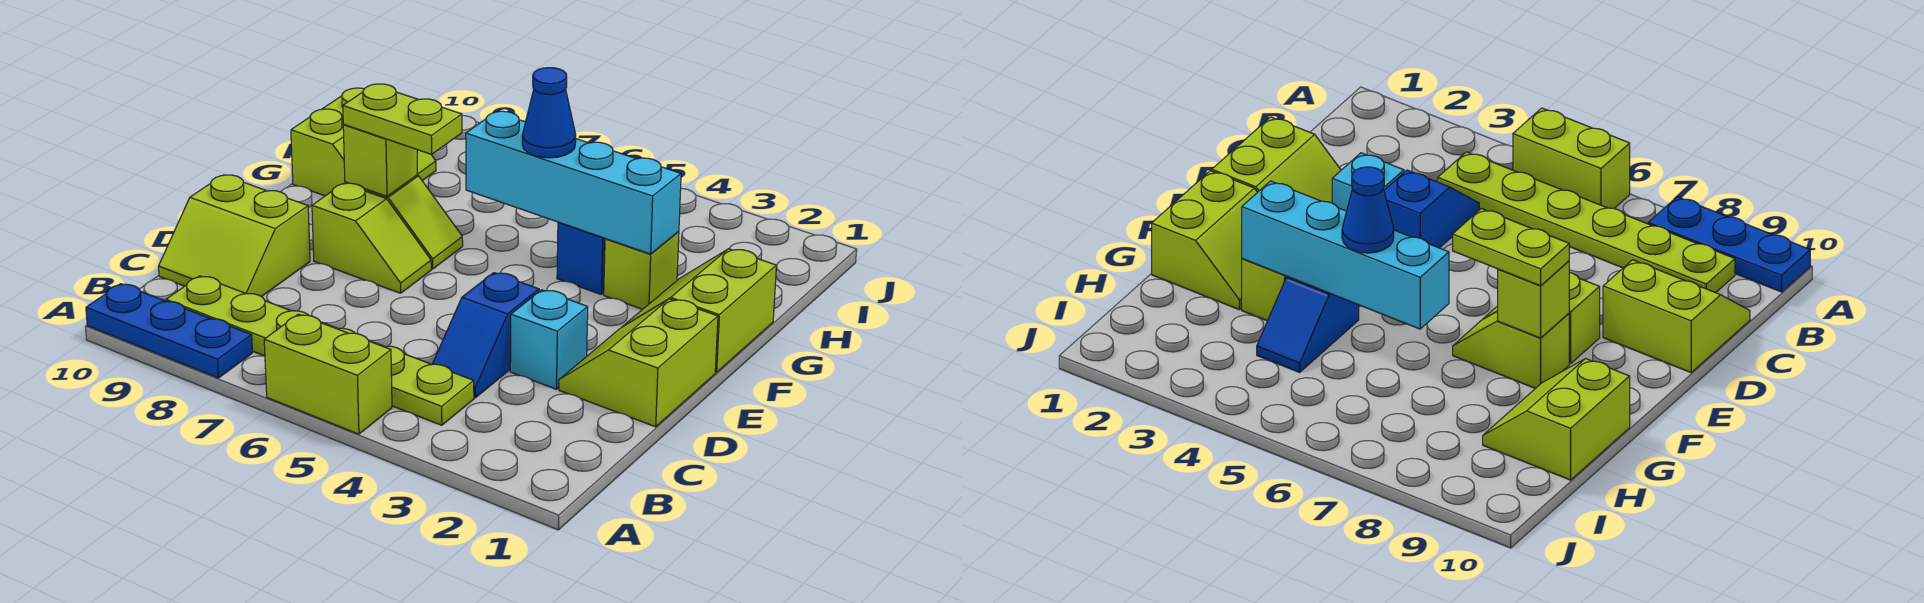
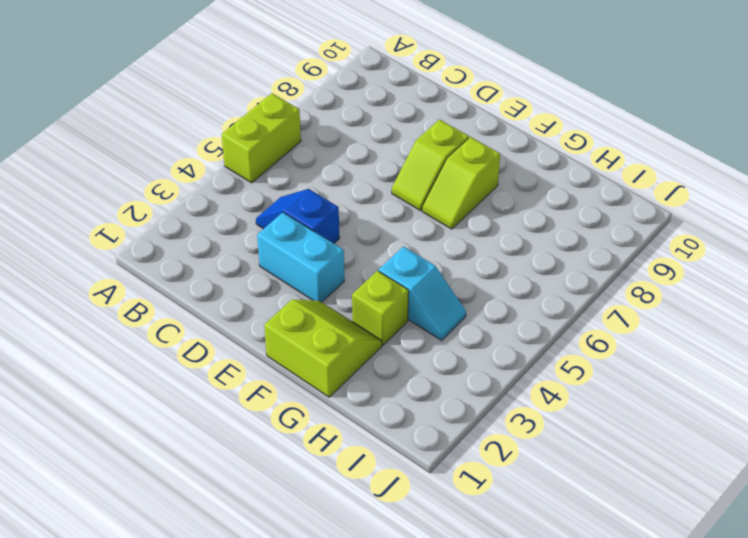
cyan brick D3:E3 level 1 -> cyan brick D3 level 1
cyan slope G4:H4 level 1 top G -> blue slope G4:H4 level 1 top G
none -> blue plate A8:A10 level 1
none -> lime plate B4:B9 level 1
none -> lime slope C9:D10 level 1 top D

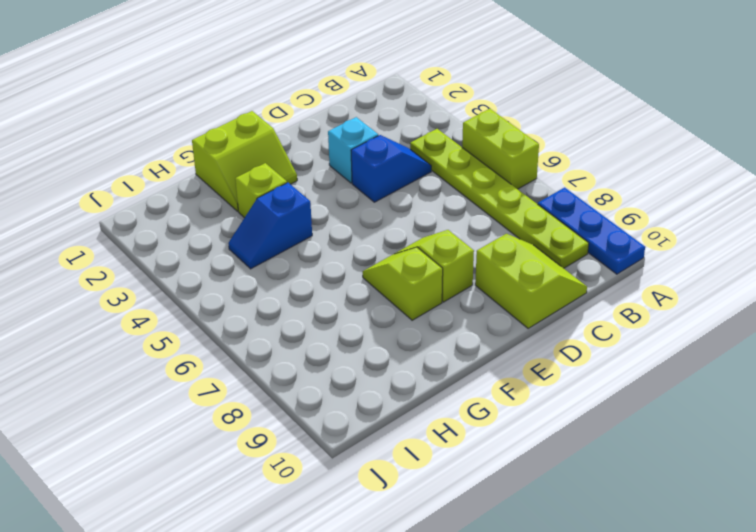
none -> lime slope D1:E2 level 1 top 1
none -> lime slope G9:H10 level 1 top 10
none -> lime brick F8 level 2

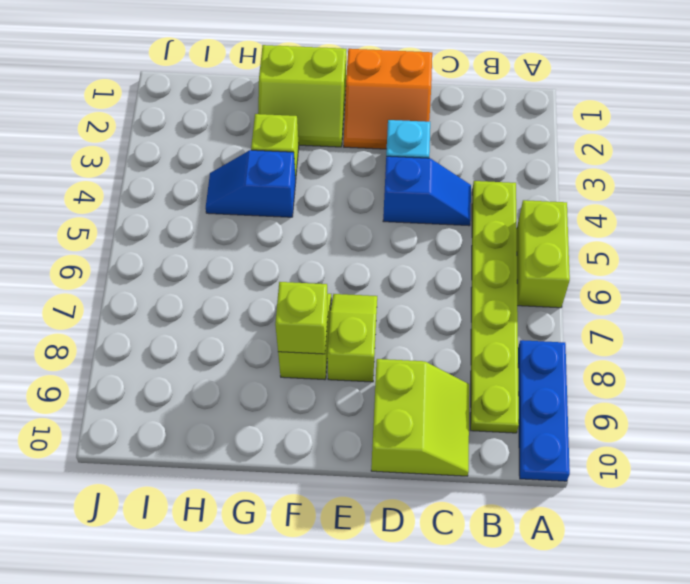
orange slope D1:E2 level 1 top 1 -> lime slope D1:E2 level 1 top 1
none -> lime slope G9:H10 level 1 top 10
none -> cyan brick G3:G6 level 2
none -> lime plate F7:F8 level 3

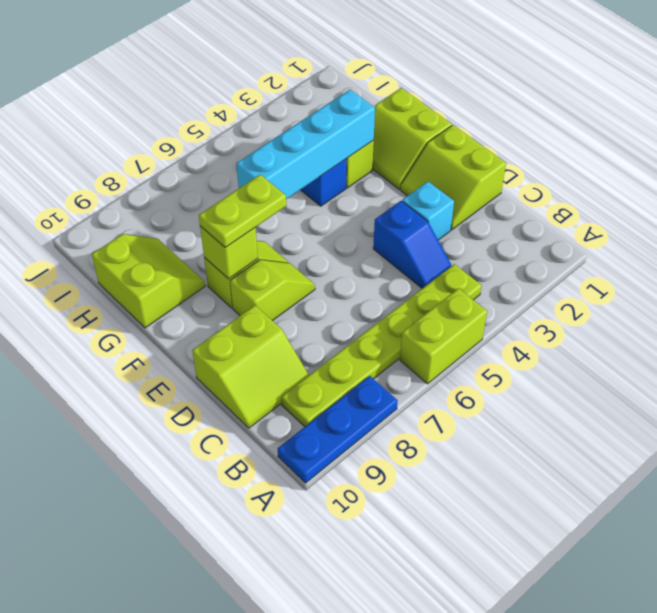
none -> blue cone G5 level 3

